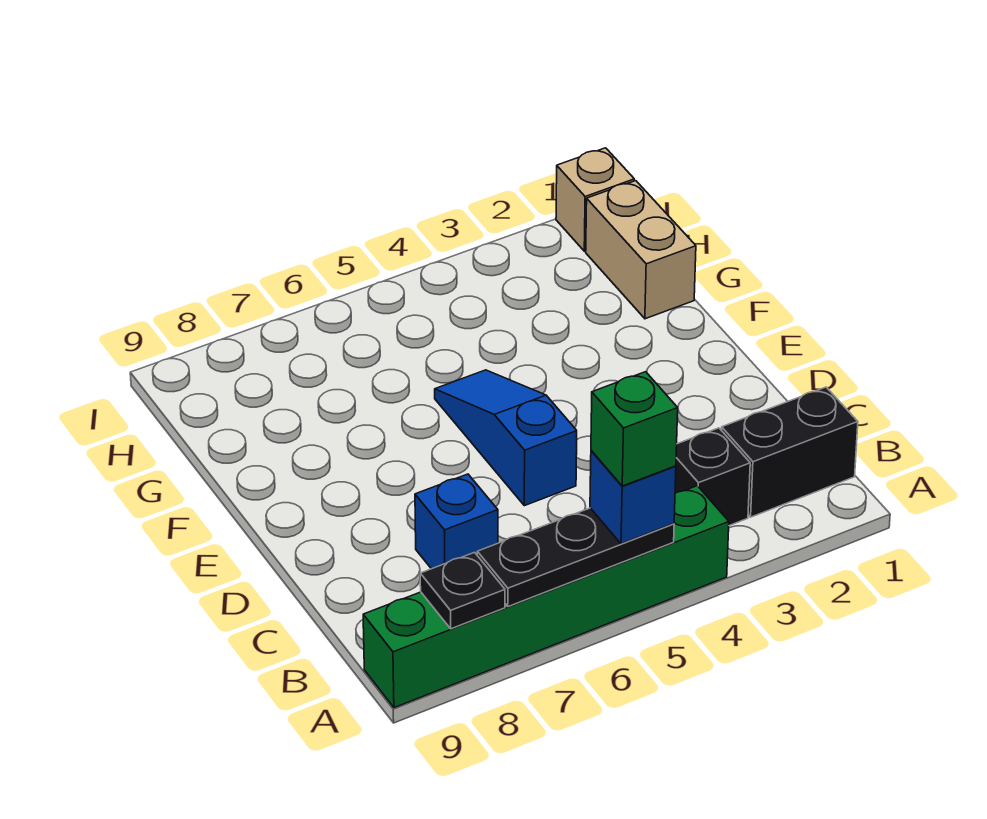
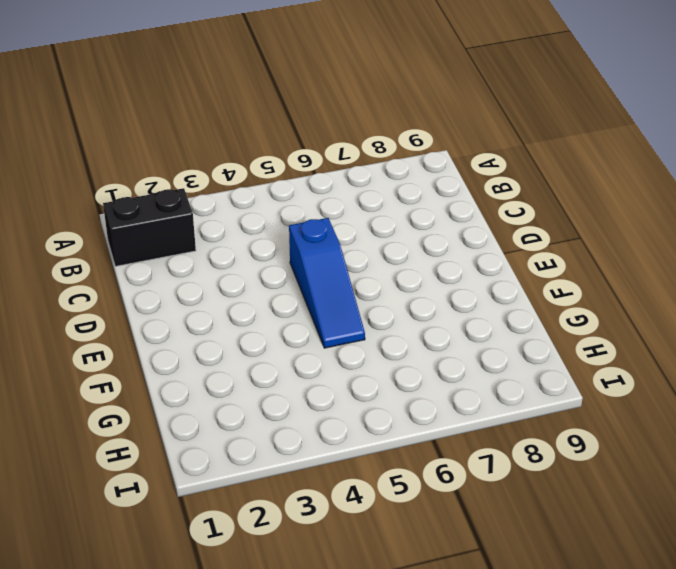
none -> green brick A4:A9 level 1
none -> black brick B3 level 1

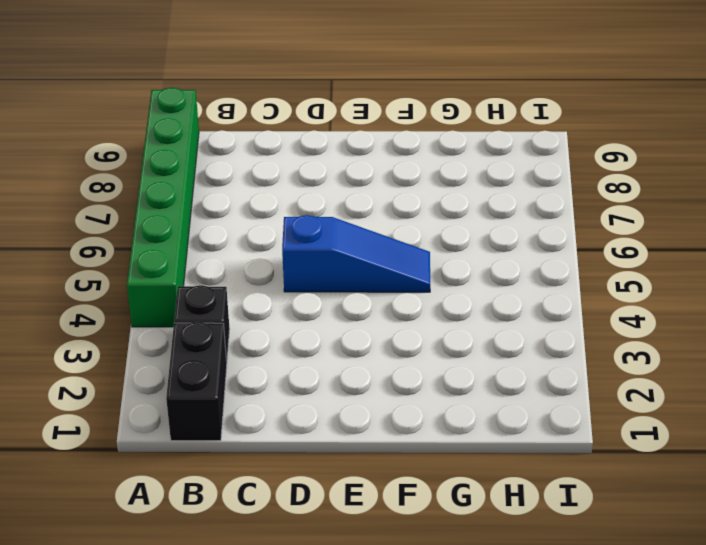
none -> blue brick C7 level 1
none -> tan brick G1:H1 level 1

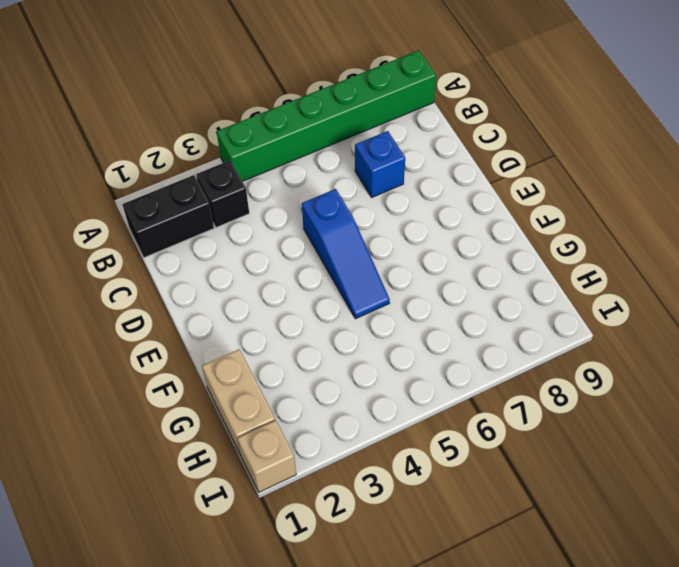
none -> black plate A5:A7 level 2
none -> black plate A8 level 2

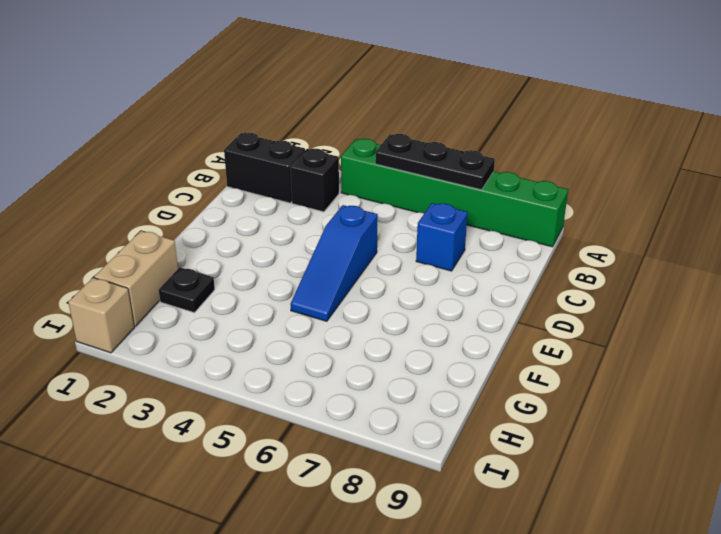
black plate G2 level 1 -> black plate A8 level 2
none -> blue brick A5 level 3
none -> green brick A5 level 4

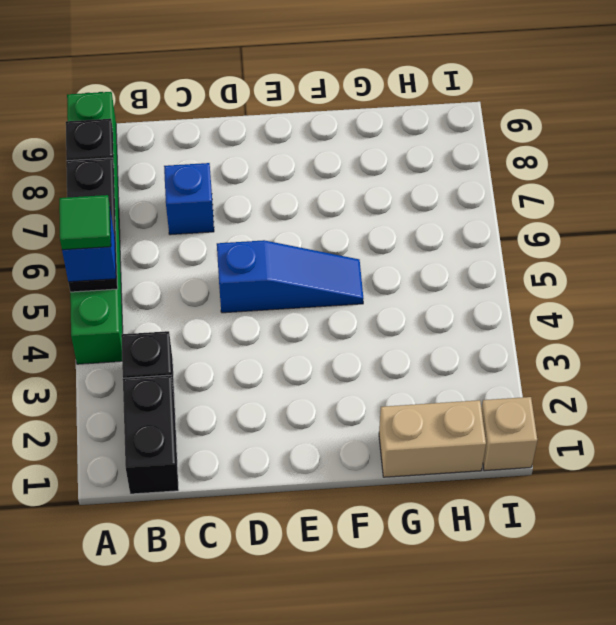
green tile A5 level 4 -> green brick A5 level 4

